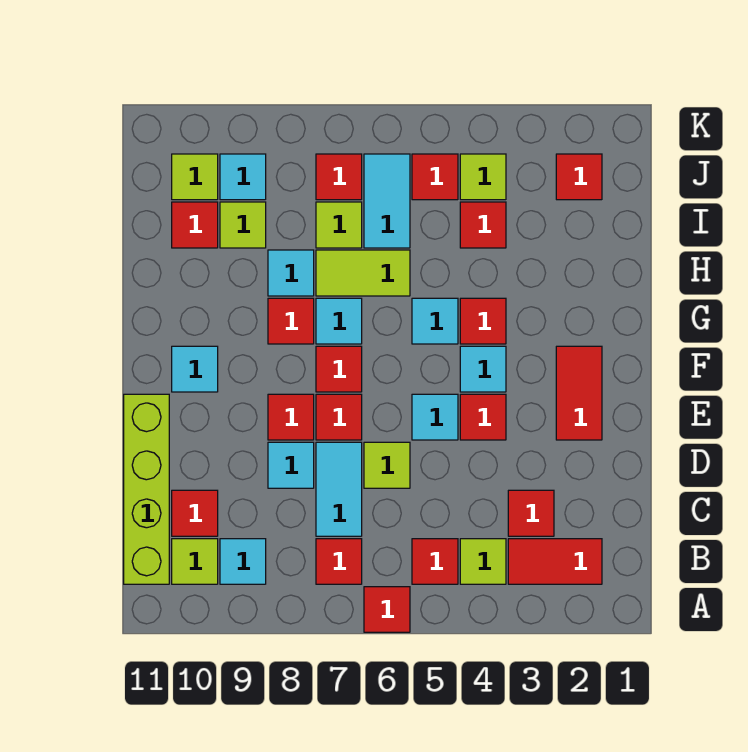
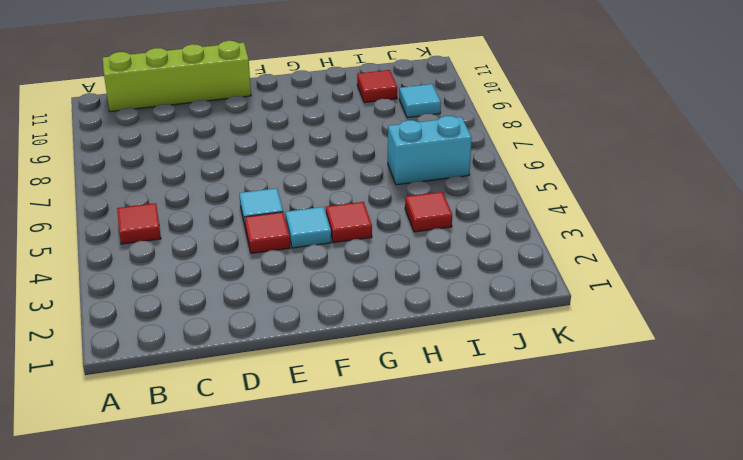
cyan brick I6:J6 level 1 -> cyan tile I6:J6 level 1
none -> red tile A6 level 1
none -> red tile B2:B3 level 1
none -> lime tile B4 level 1
none -> red tile B7 level 1

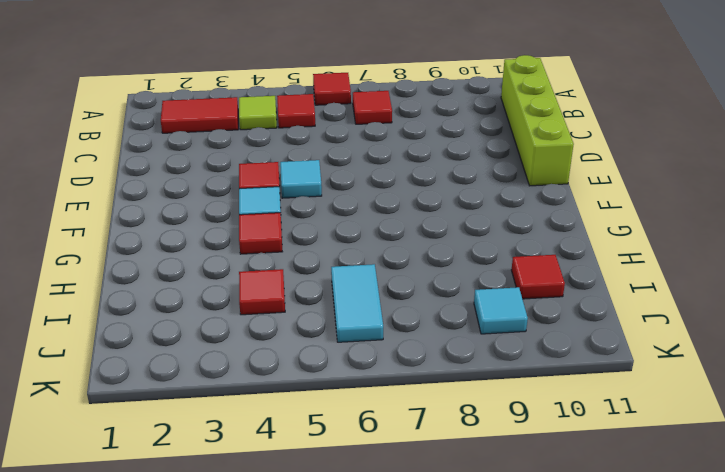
none -> cyan tile B9 level 1
none -> lime tile B10 level 1
none -> red tile C3 level 1
none -> cyan tile C7:D7 level 1

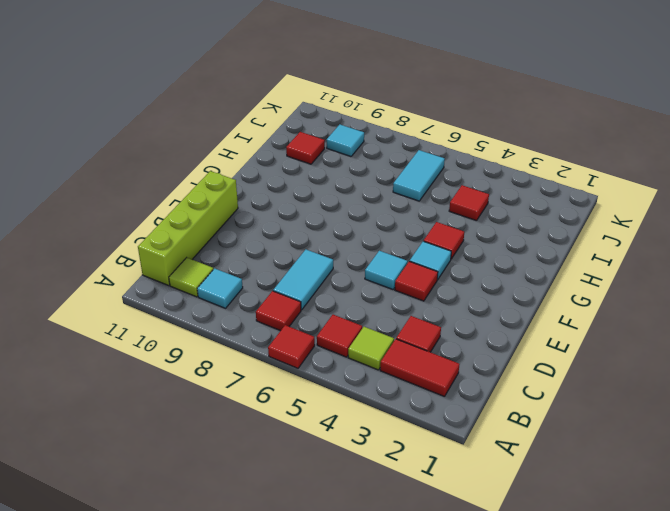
none -> red tile C10 level 1
none -> lime tile D6 level 1
none -> cyan tile D8 level 1
none -> red tile E2:F2 level 1

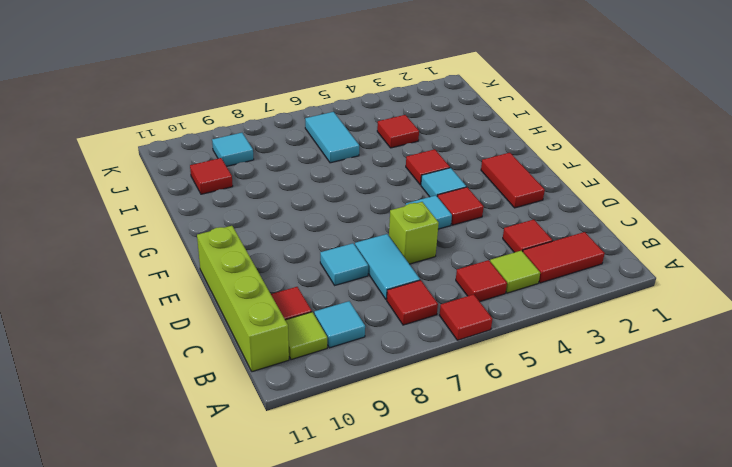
lime brick D6 level 1 -> lime tile D6 level 1
none -> red tile E7 level 1
none -> red tile E8 level 1
none -> red tile F7 level 1
none -> cyan tile F10 level 1

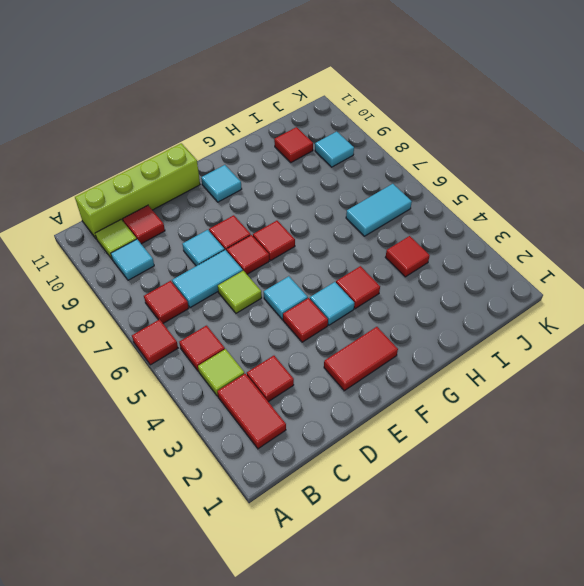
none -> cyan tile G5 level 1
none -> cyan tile G7 level 1
none -> red tile G8 level 1
none -> lime tile H6:H7 level 1

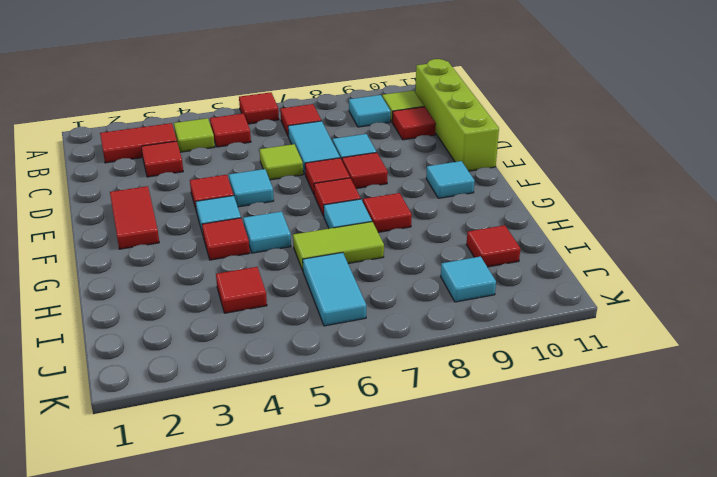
none -> cyan tile H8 level 1
none -> lime tile I7 level 1
none -> lime tile I9 level 1
none -> red tile J2 level 1

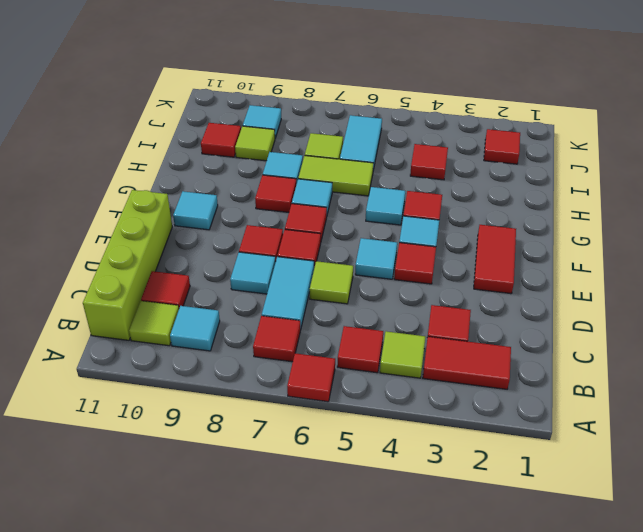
none -> lime tile J4 level 1
none -> red tile J5 level 1
none -> red tile J7 level 1
none -> lime tile J10 level 1

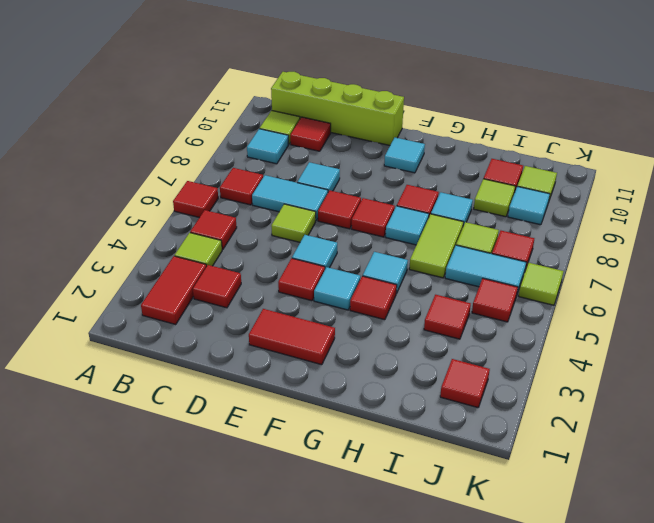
lime tile K6 level 1 -> lime tile J4 level 1
none -> red tile E8 level 1

